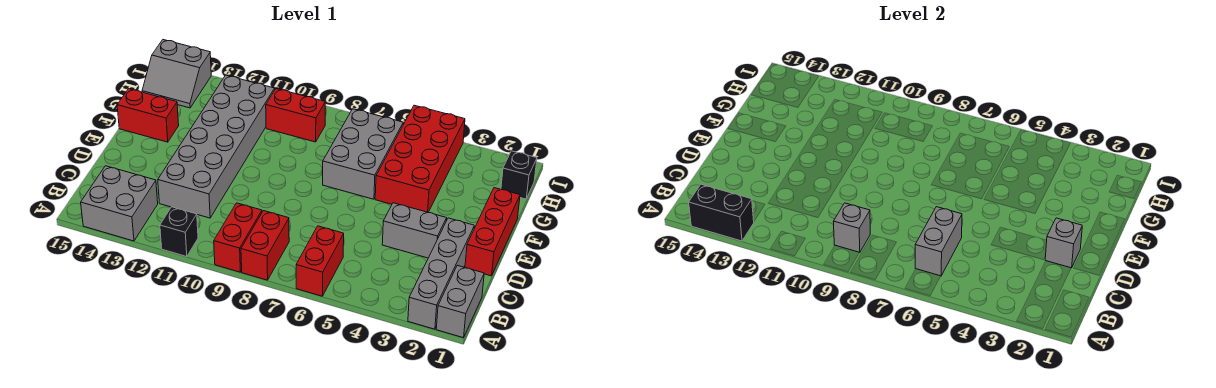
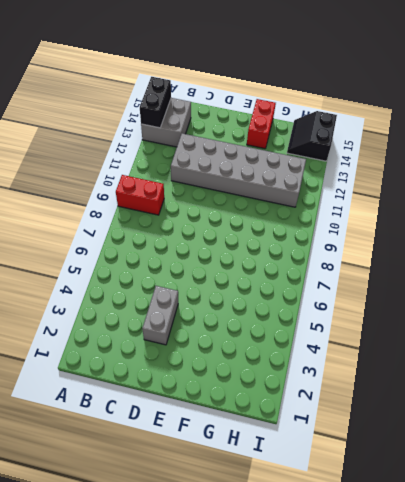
black slope H14:I15 level 1 top I -> grey slope H14:I15 level 1 top I
none -> grey brick A1:B1 level 1
none -> grey brick A2:D2 level 1
none -> red brick A6:B6 level 1

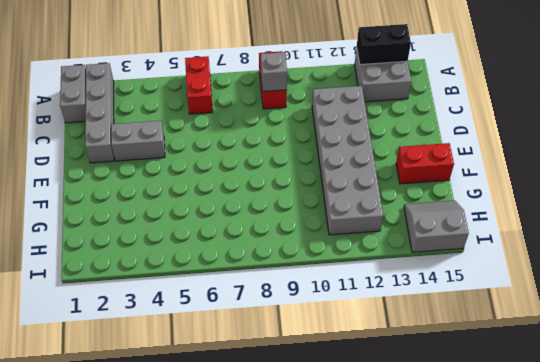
none -> red brick A8:B8 level 1
none -> black brick A11 level 1
none -> red brick D1:F1 level 1

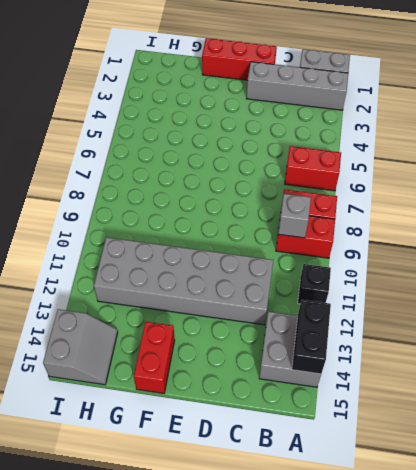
none -> grey brick D3:D4 level 1
none -> red brick F4:I5 level 1
none -> grey brick F6:H7 level 1

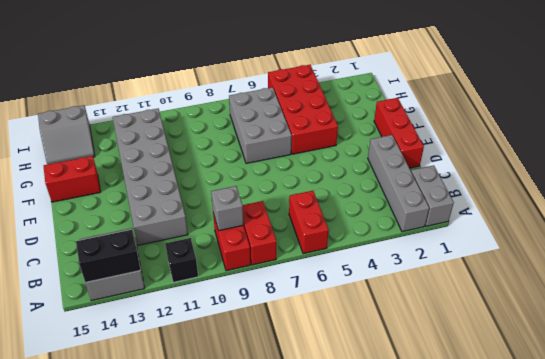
none -> grey brick D3:D4 level 1
none -> black brick H1 level 1
none -> red brick H9:H10 level 1

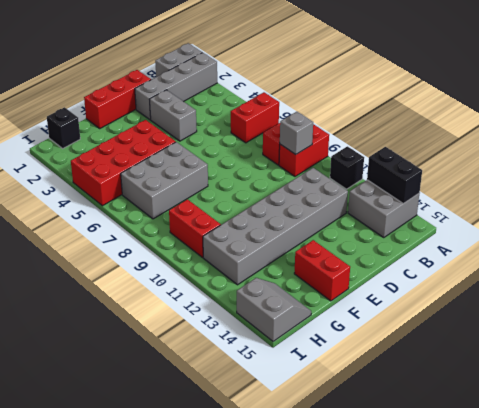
none -> grey brick B6:C6 level 2
none -> grey brick D2 level 2

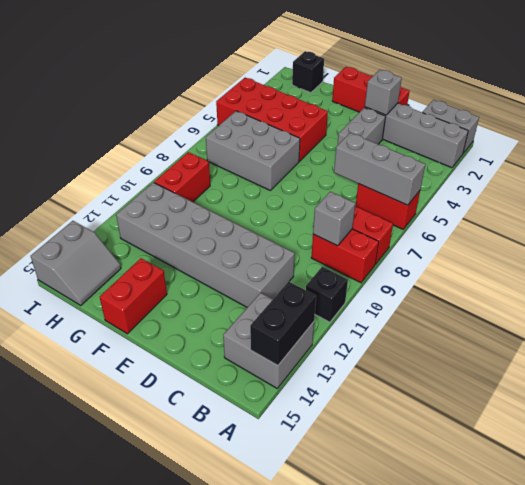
grey brick A6:C6 level 2 -> grey brick B6:C6 level 2

